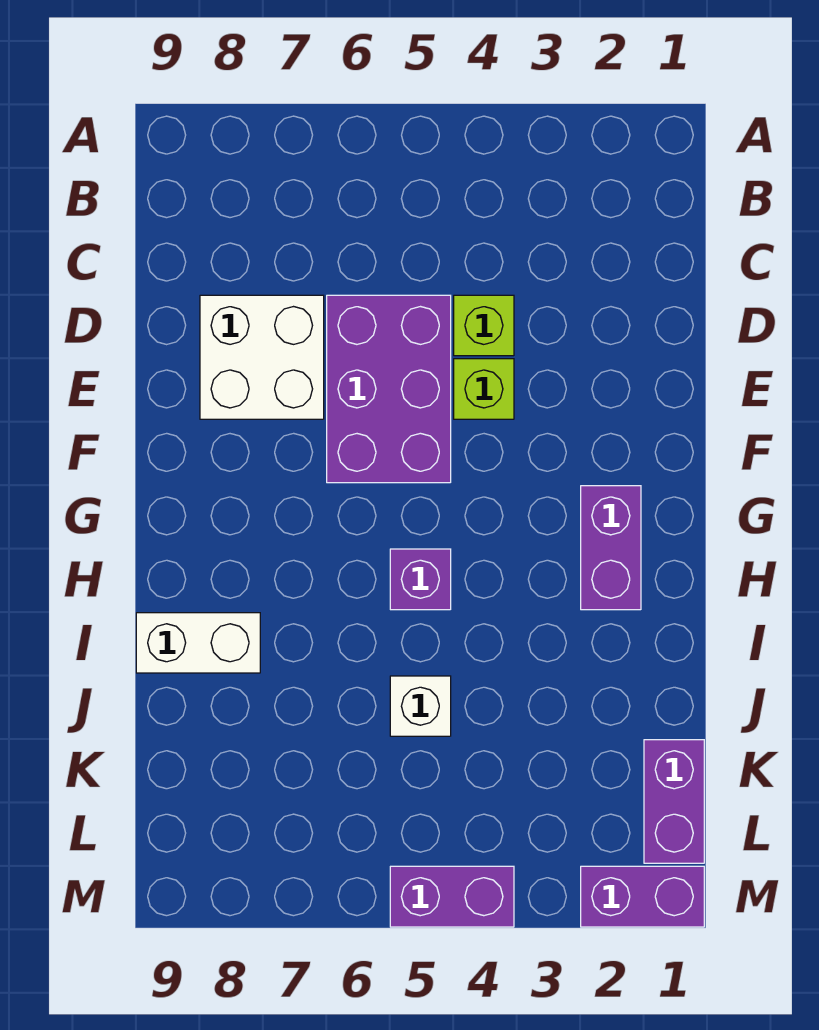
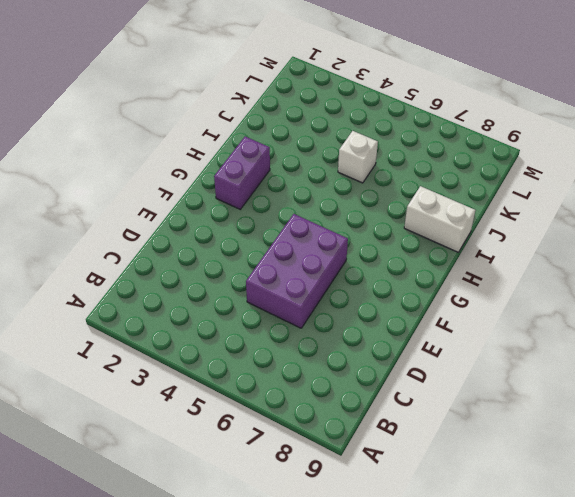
none -> lime brick D4 level 1
none -> white brick D7:E8 level 1

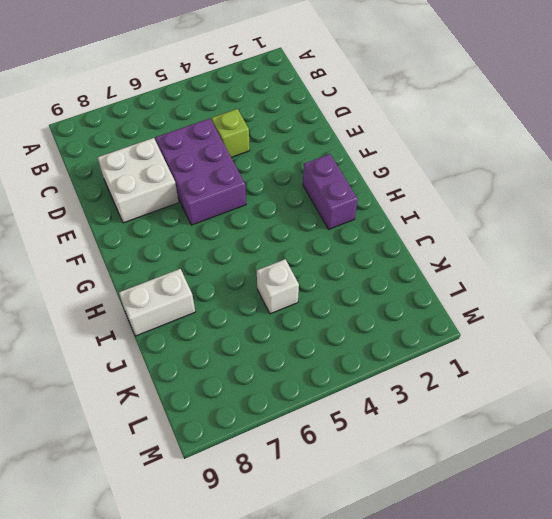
none -> lime brick E4 level 1
none -> purple brick H5 level 1

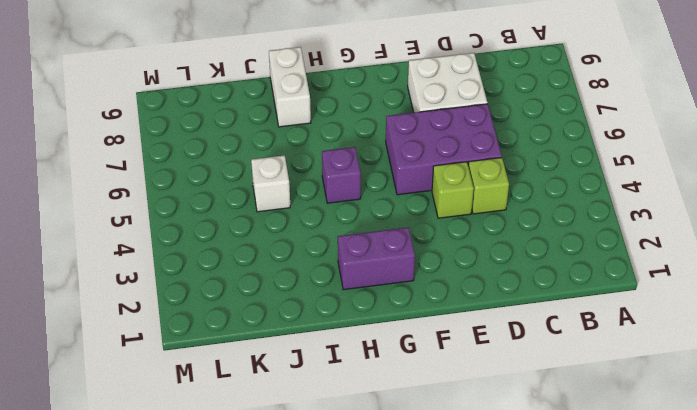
none -> purple brick K1:L1 level 1
none -> purple brick M1:M2 level 1

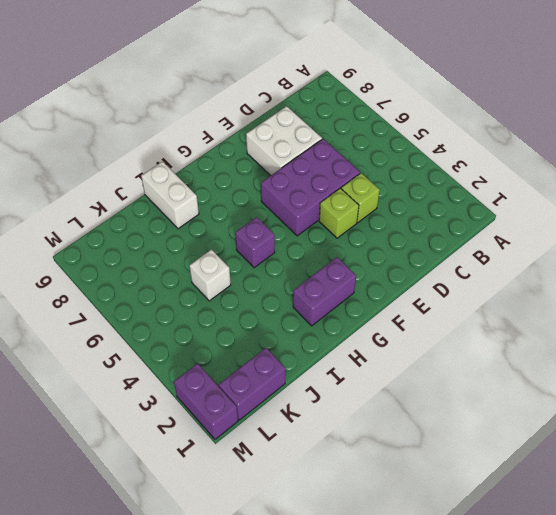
none -> purple brick M4:M5 level 1

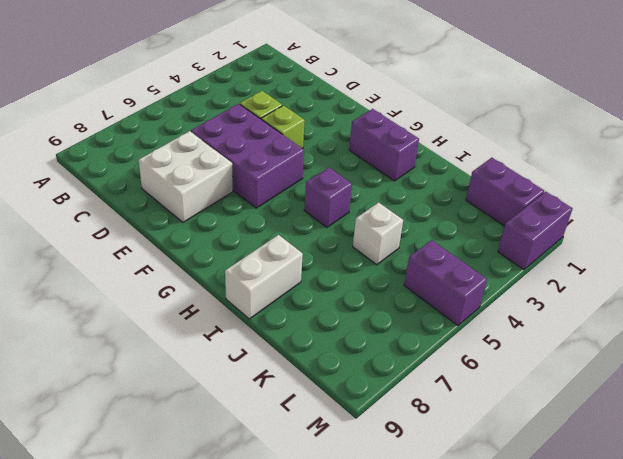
purple brick L5:M5 level 1 -> purple brick M4:M5 level 1

